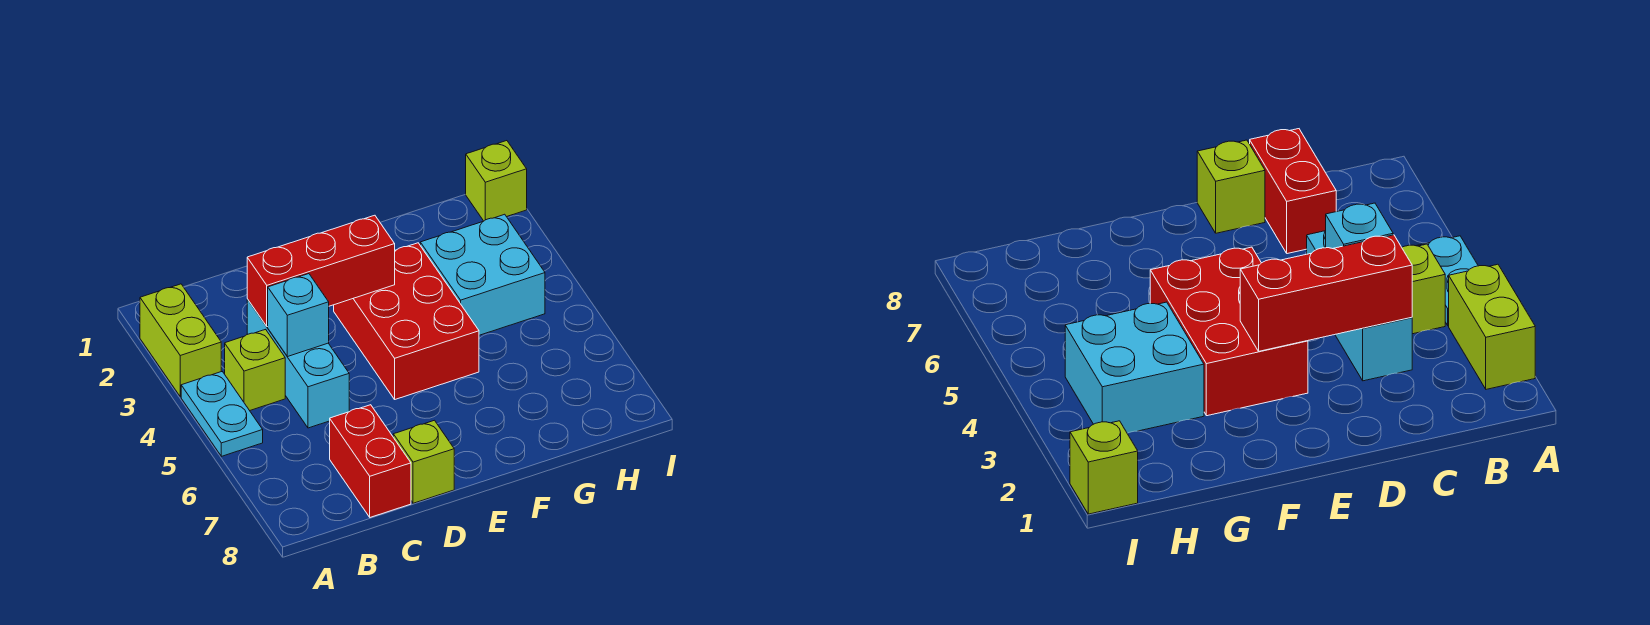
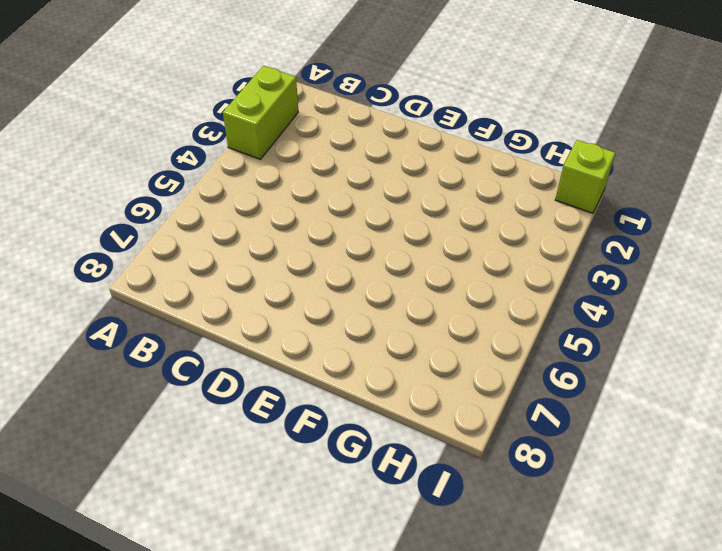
none -> cyan plate A4:A5 level 1
none -> lime brick B4 level 1

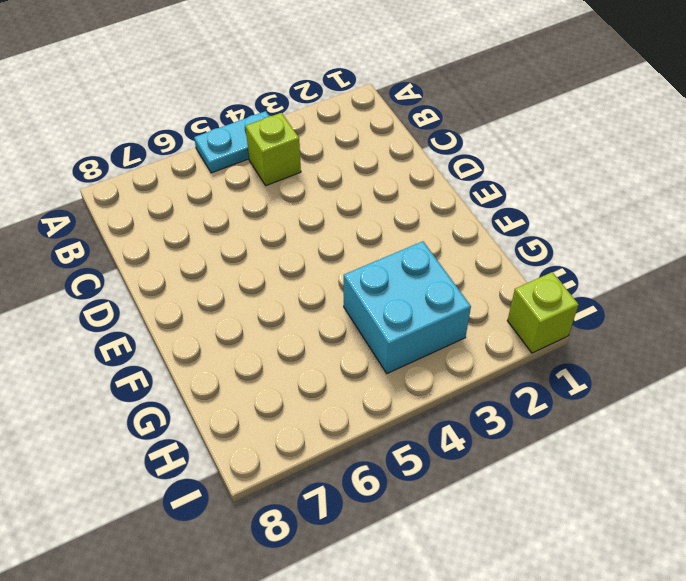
none -> lime brick A2:A3 level 1
none -> cyan brick C3:C5 level 1

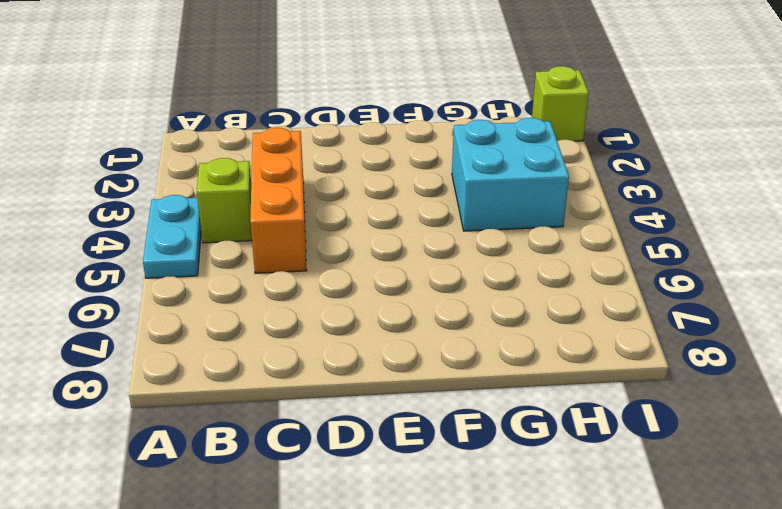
orange brick C3:C5 level 1 -> cyan brick C3:C5 level 1
none -> lime brick A2:A3 level 1
none -> red brick C7:C8 level 1

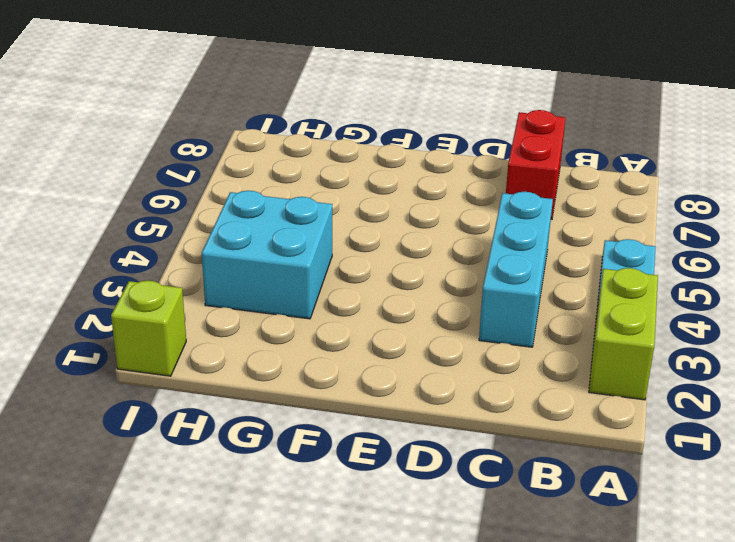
none -> lime brick B4 level 1
none -> lime brick D8 level 1

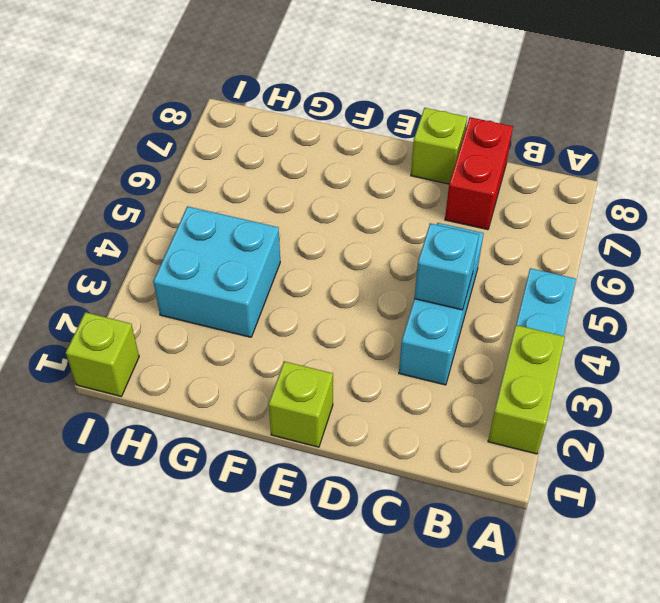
lime brick E1 level 1 -> lime brick B4 level 1
none -> red brick E3:F5 level 1
none -> red brick C3:E3 level 2

